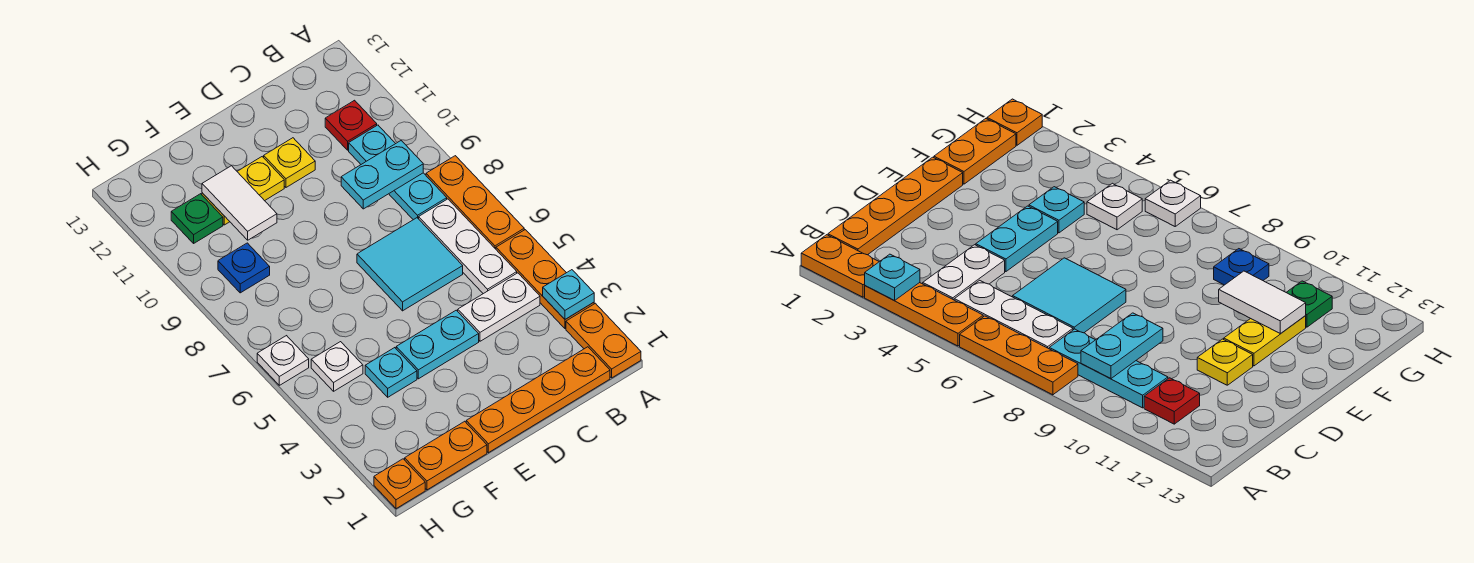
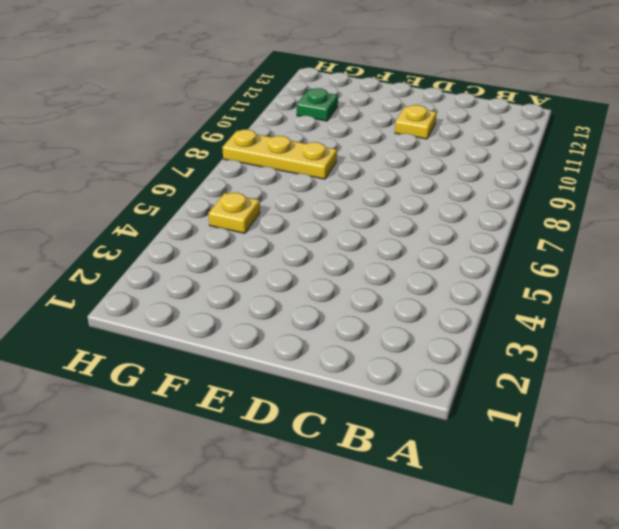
yellow plate F8:H8 level 1 -> none
yellow plate G5 level 1 -> white plate G5 level 1
none -> orange plate A1:A2 level 1
none -> orange plate A3:A5 level 1
none -> orange plate A6:A8 level 1

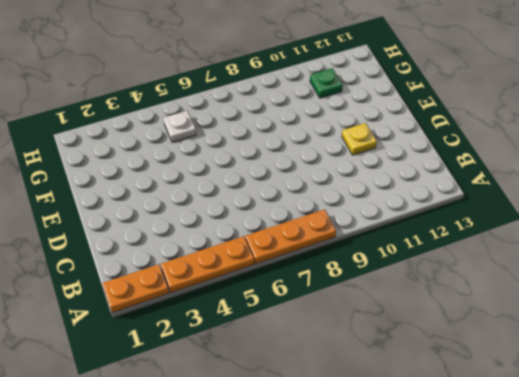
none -> orange plate B1:E1 level 1
none -> white plate B4:C4 level 1
none -> white plate B5:B7 level 1

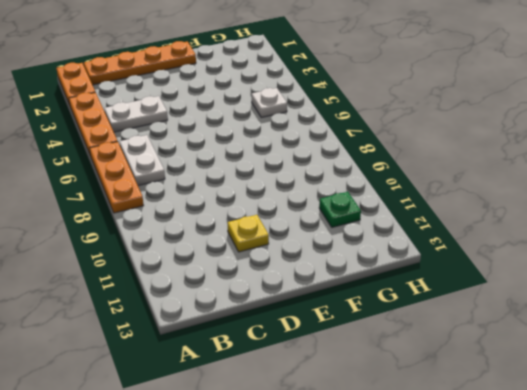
white plate B6:B7 level 1 -> white plate B5:B7 level 1
none -> cyan plate B8:B10 level 1
none -> red plate B11 level 1
none -> cyan tile C6:D7 level 1

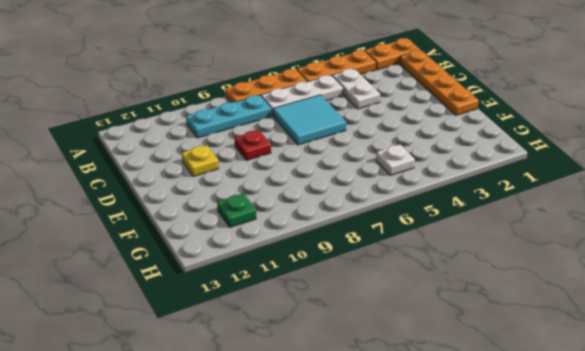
red plate D9 level 1 -> red plate B11 level 1
none -> cyan plate D4:E4 level 1
none -> yellow plate E11:F11 level 1
none -> orange plate F1:G1 level 1

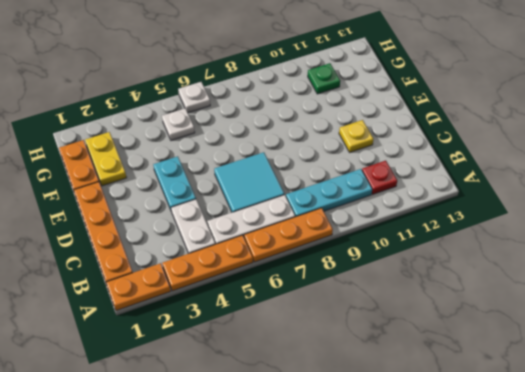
yellow plate F2:G2 level 1 -> yellow plate E11:F11 level 1
none -> cyan plate F4 level 1
none -> blue plate G9 level 1
none -> orange plate H1 level 1

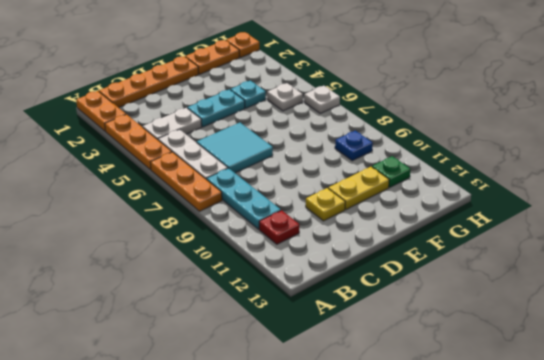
none -> cyan plate A3 level 2
none -> cyan plate B9:C9 level 2
none -> white tile F10:F11 level 2

